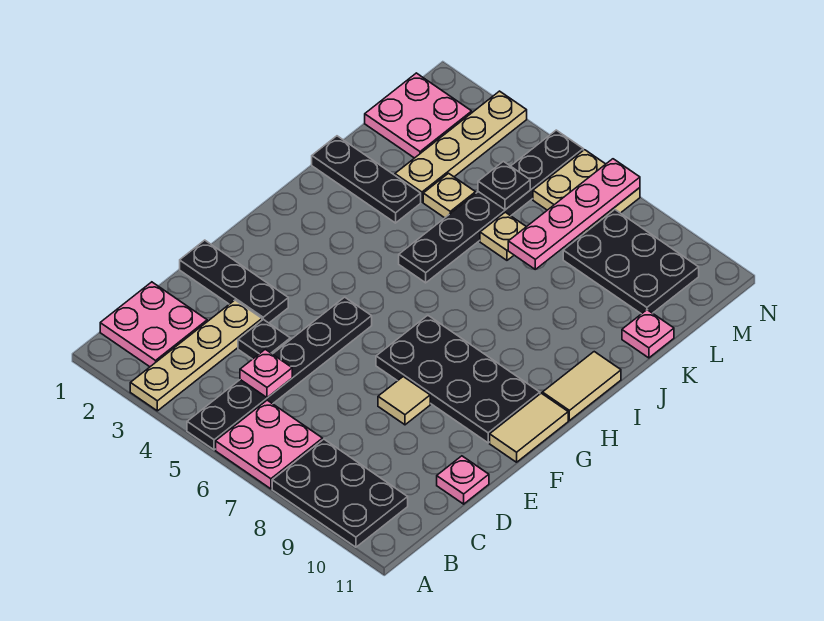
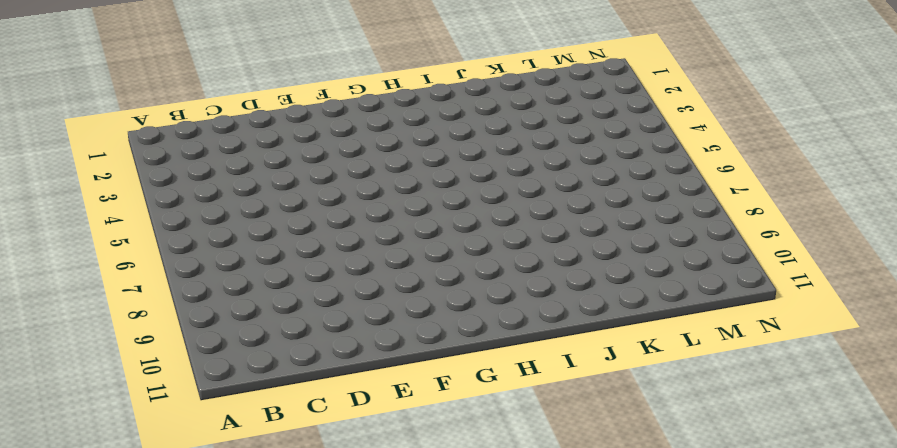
none -> tan plate A3:D3 level 1
none -> black plate A5:F5 level 1
none -> pink plate A6:B7 level 1

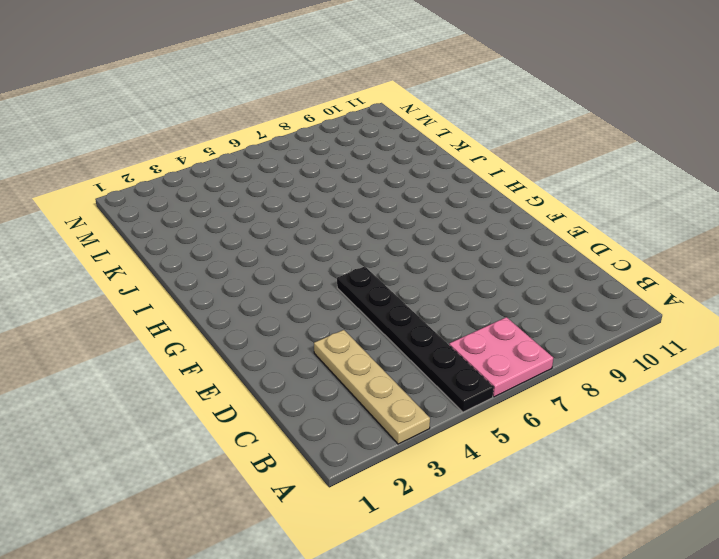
none -> black plate A8:B10 level 1
none -> pink plate B1:C2 level 1
none -> black plate D4 level 1

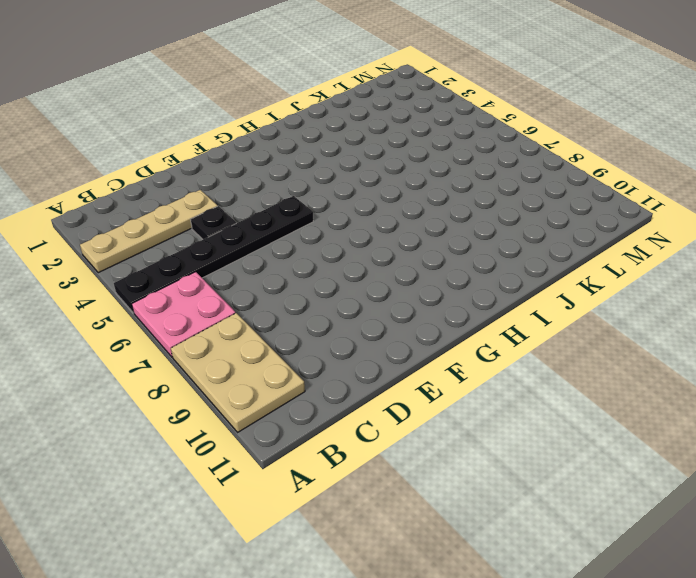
tan plate A8:B10 level 1 -> black plate A8:B10 level 1
none -> pink plate B1:C2 level 1
none -> pink plate D11 level 1
none -> black plate E1:E3 level 1

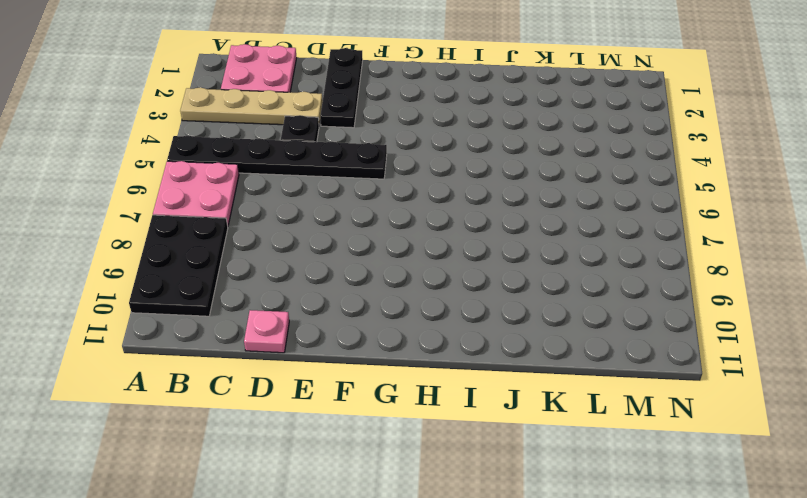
none -> tan tile E8 level 1
none -> black plate F7:G10 level 1
none -> tan tile F11:G11 level 1

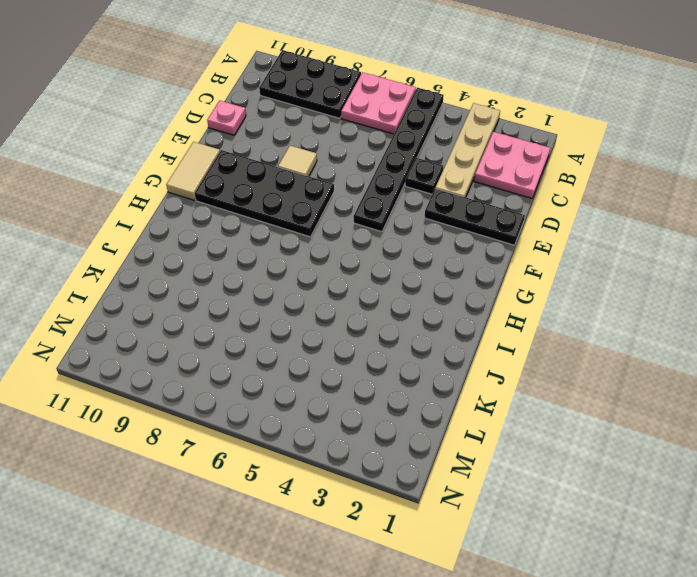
none -> tan tile H11:I11 level 1
none -> black plate I5:N5 level 1
none -> black plate J1:J3 level 1

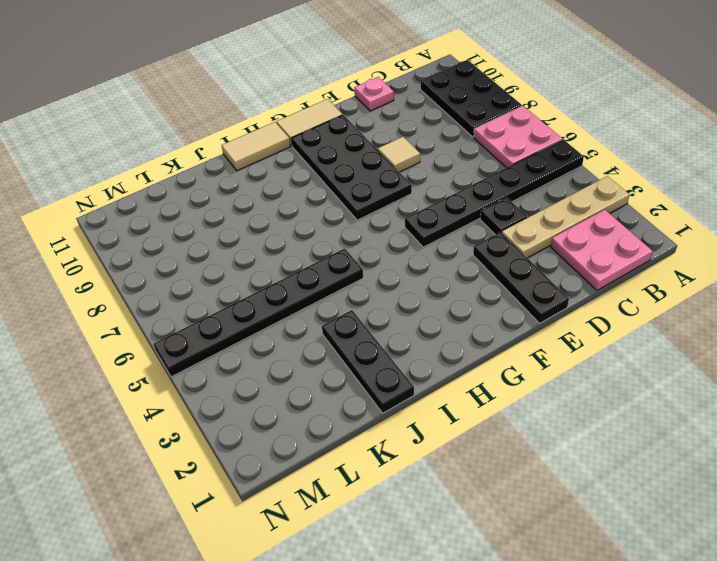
none -> tan plate K3:N3 level 1
none -> tan plate K4 level 1
none -> tan plate K6 level 1

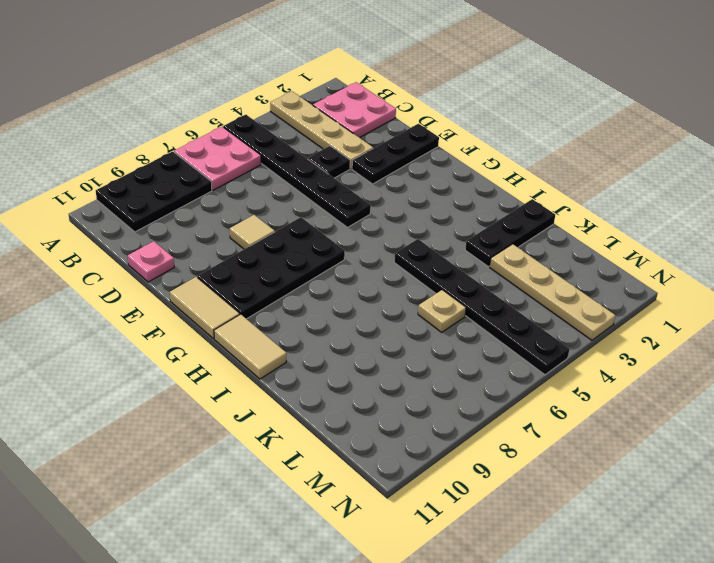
none -> tan plate K4 level 1
none -> pink plate K11 level 1
none -> pink plate L1:M2 level 1

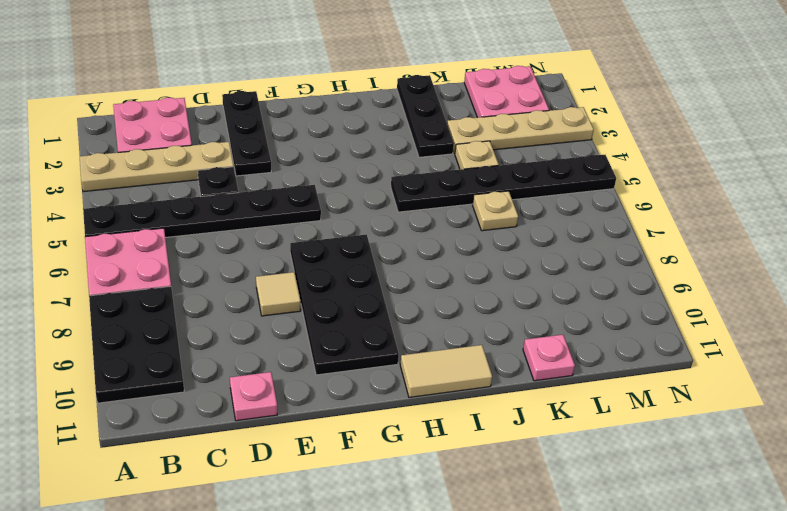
none -> tan tile F11:G11 level 1
none -> black plate L8:M10 level 1
none -> tan plate M6:N7 level 1

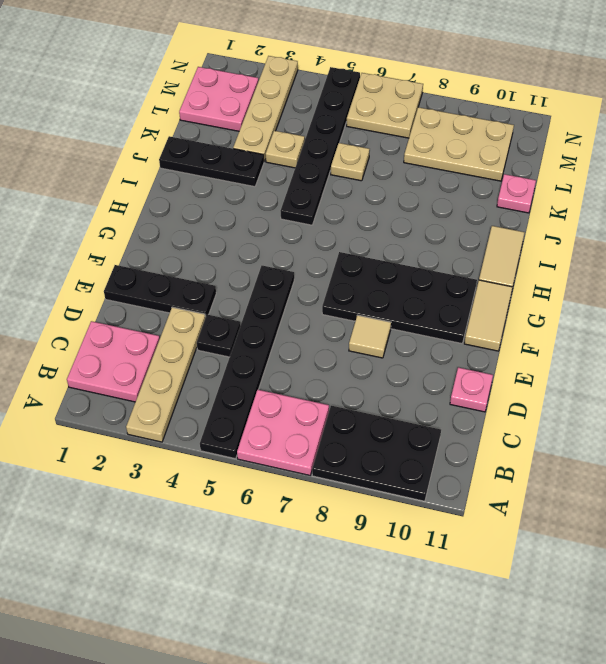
tan plate L8:M10 level 1 -> black plate L8:M10 level 1
none -> pink plate C5 level 2
none -> pink plate K7:N7 level 2
none -> black plate L5 level 2

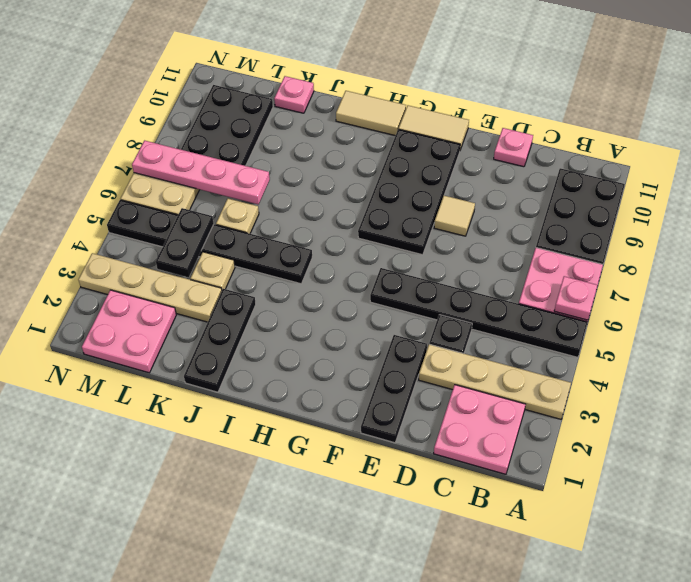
pink plate A6 level 2 -> pink plate C5 level 2
black plate L4:L5 level 2 -> black plate L5 level 2

